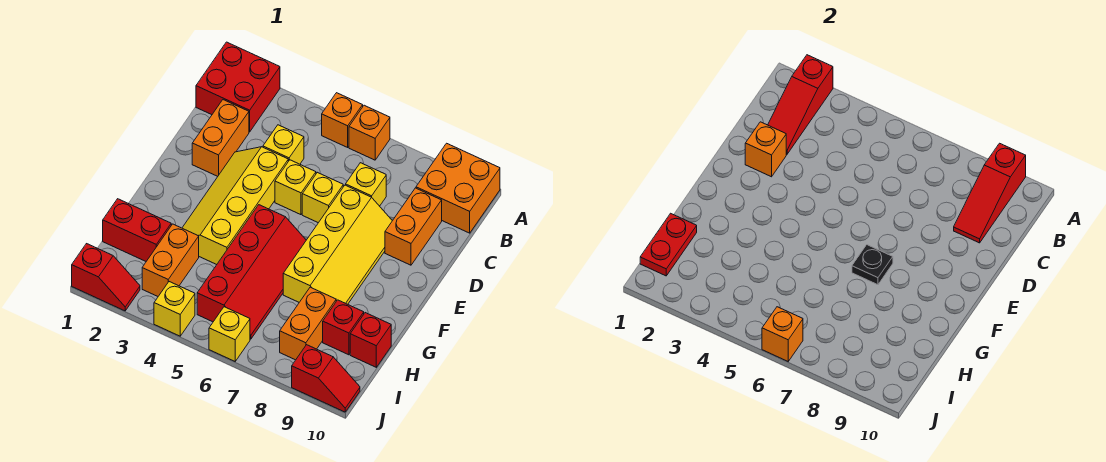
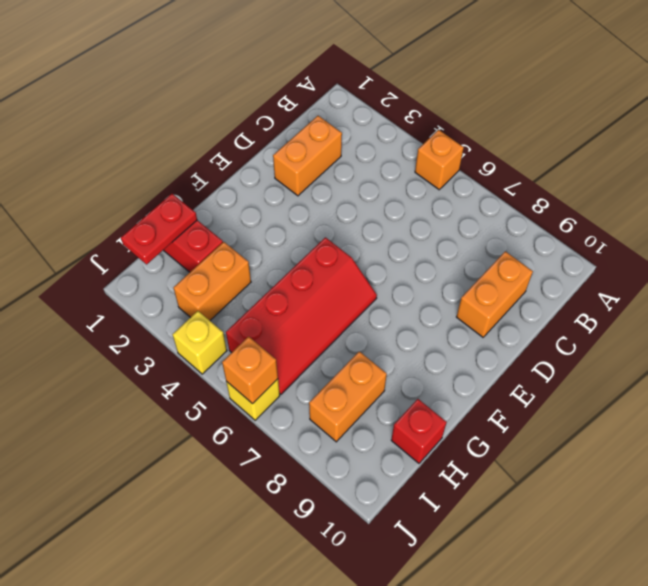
none -> red brick A1:B2 level 1
none -> orange brick A6 level 1
none -> orange brick A9:B10 level 1

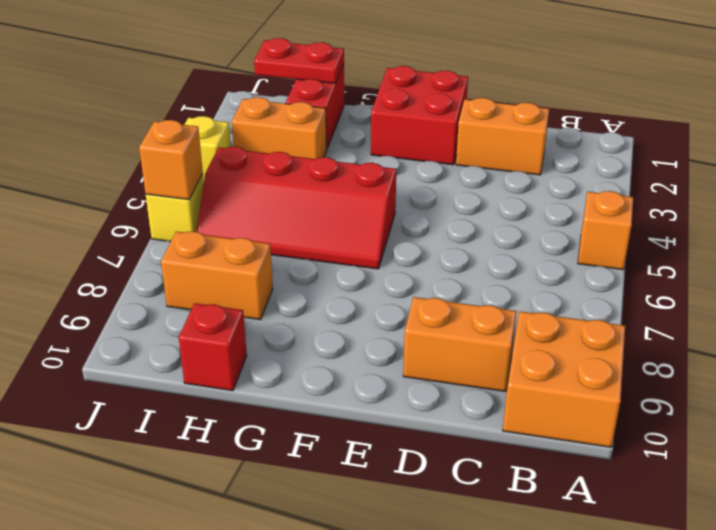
red brick E1:F2 level 1 -> red brick A1:B2 level 1
none -> orange brick A6 level 1
none -> yellow brick C4 level 1
none -> yellow brick C7 level 1

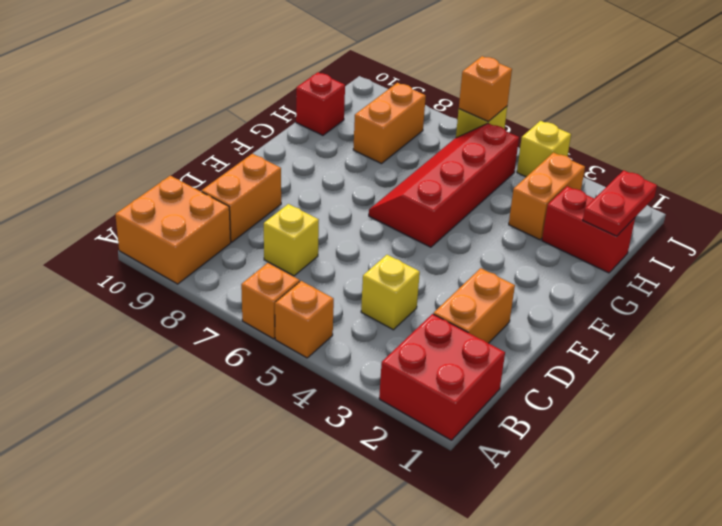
none -> yellow slope D3:G4 level 1 top 4
none -> yellow brick D5 level 1
none -> yellow brick D6 level 1

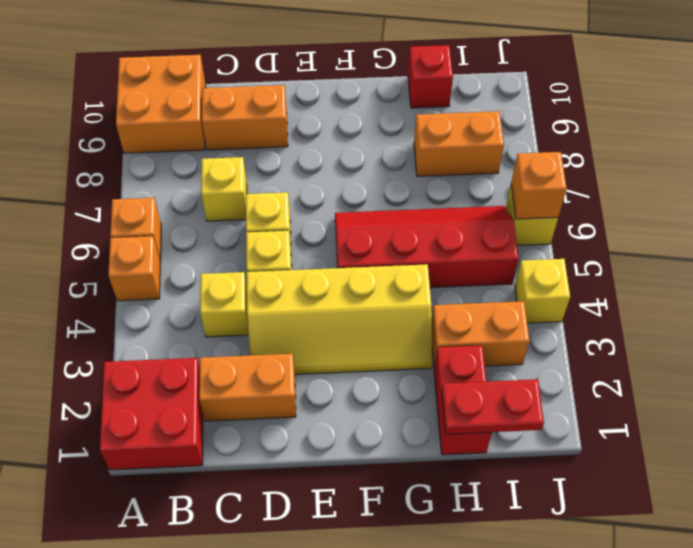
none -> yellow slope D7:G8 level 1 top 7
none -> red brick H9 level 1
none -> red slope J1:J2 level 1 top 1

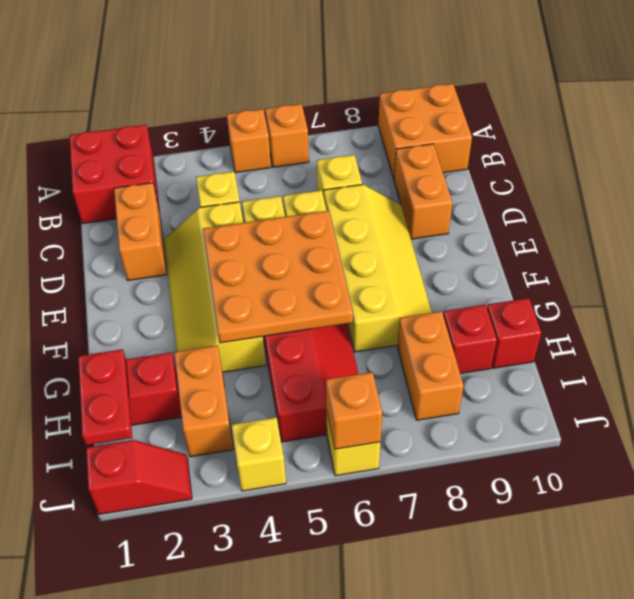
orange plate E4:G6 level 2 -> none
none -> red slope J9:J10 level 1 top 9
none -> red slope A2:C2 level 2 top A
none -> red slope A9:C9 level 2 top A

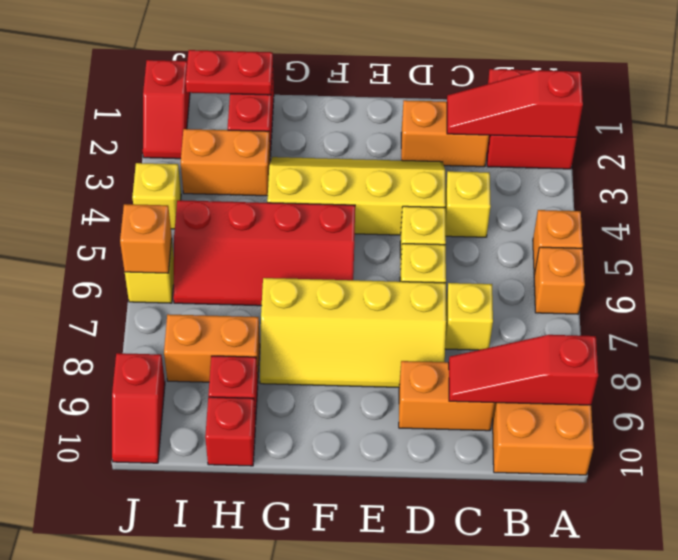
none -> orange brick D2 level 2
none -> black plate F7 level 2

